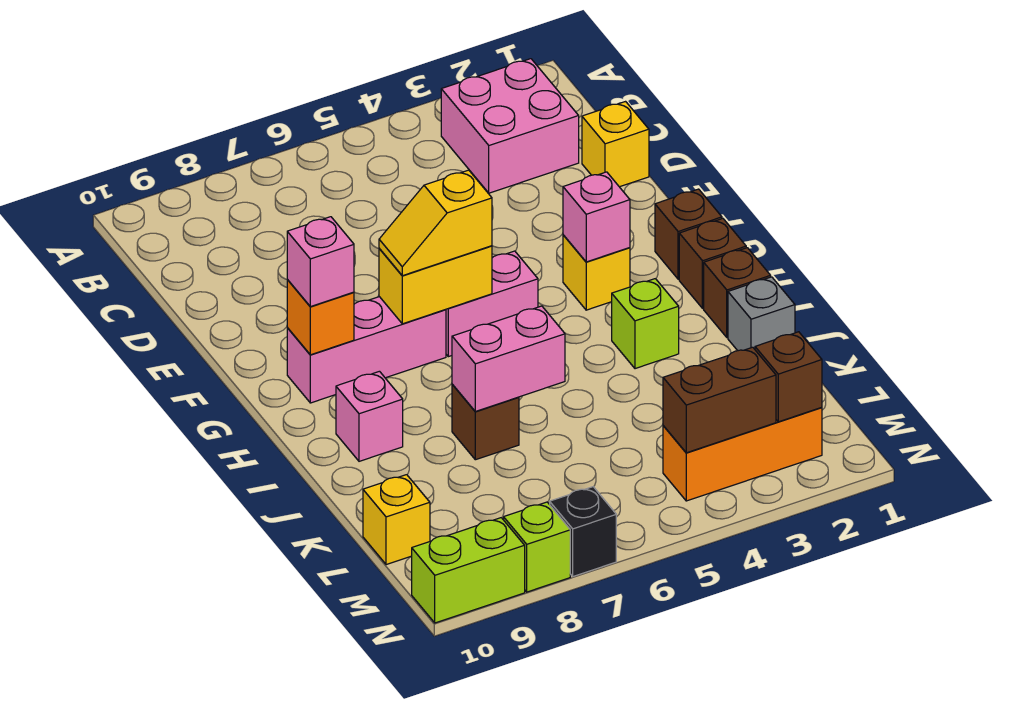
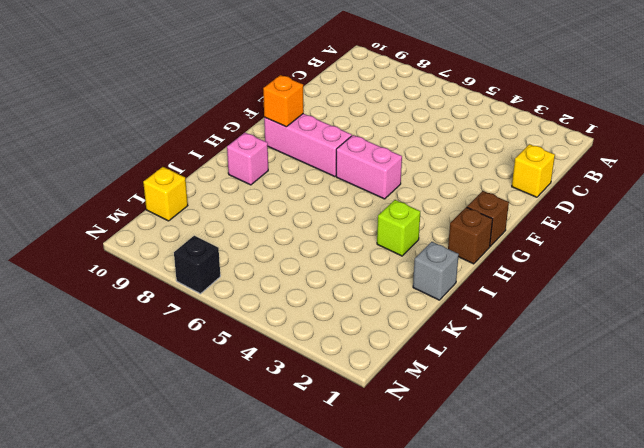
none -> pink brick B2:C3 level 1
none -> yellow brick G3 level 1
none -> brown brick I1 level 1

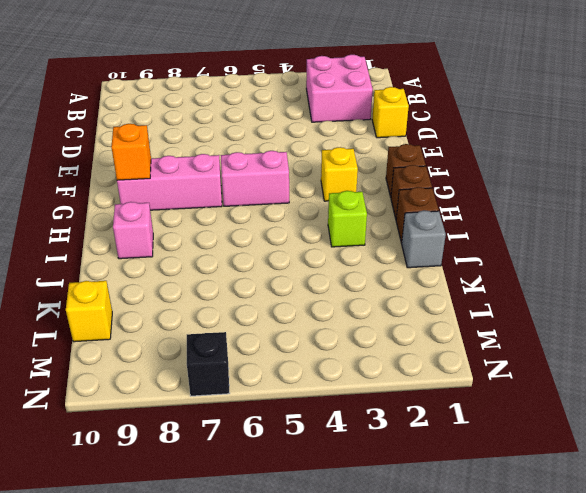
none -> brown brick J7 level 1
none -> orange brick M2:M4 level 1
none -> lime brick N8 level 1

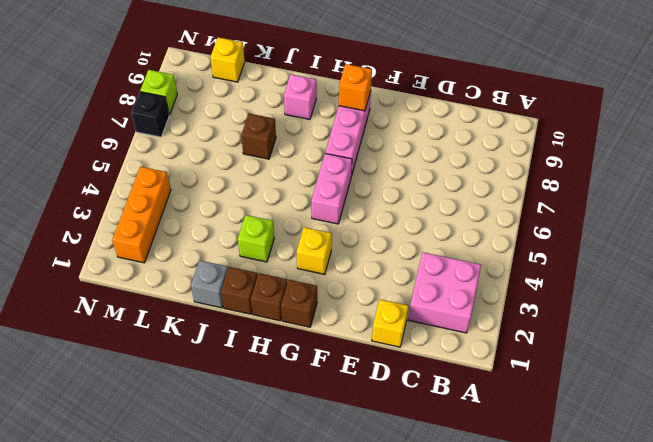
none -> lime brick N9:N10 level 1
none -> pink brick G3 level 2
none -> yellow brick G6:G7 level 2

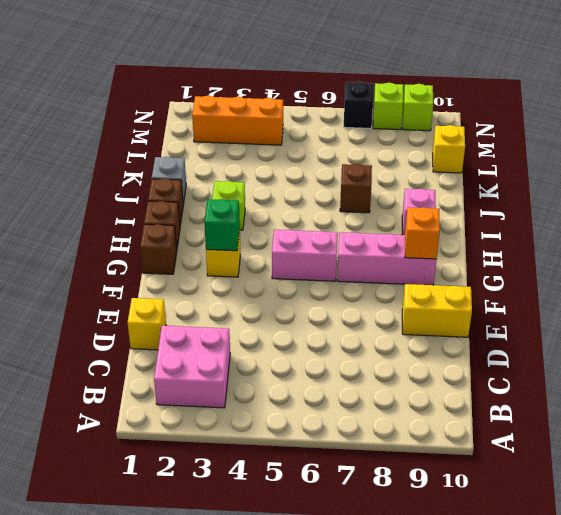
yellow brick E9:E10 level 1 -> yellow brick G6:G7 level 2
green brick G3 level 2 -> pink brick G3 level 2
lime brick N9 level 1 -> lime brick N9:N10 level 1
none -> pink brick J6:J7 level 2
none -> brown brick M2 level 2
none -> brown brick M3:M4 level 2

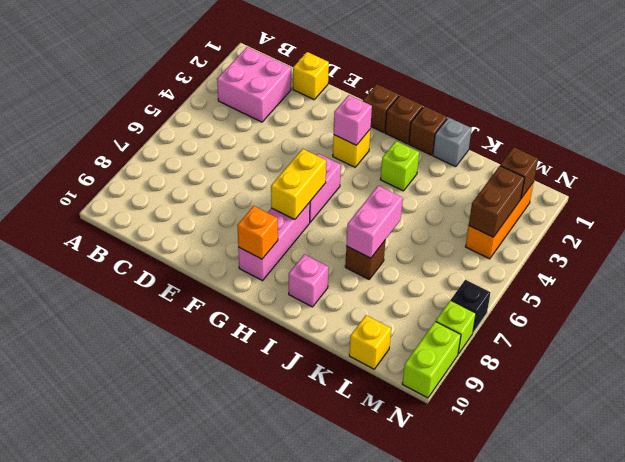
none -> yellow slope G6:G7 level 3 top 6
none -> pink brick G9 level 3

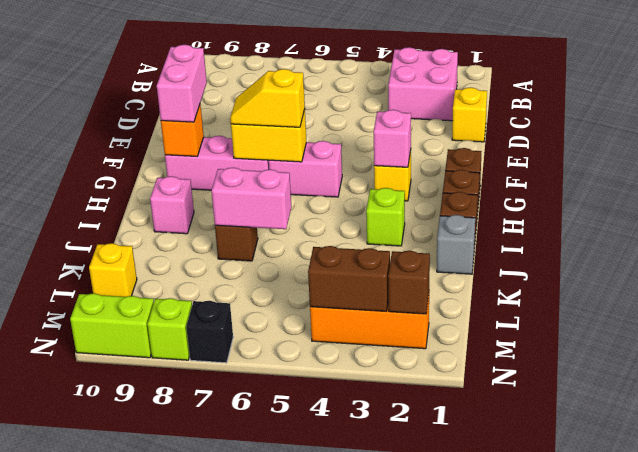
pink brick F9:G9 level 3 -> pink brick G9 level 3

